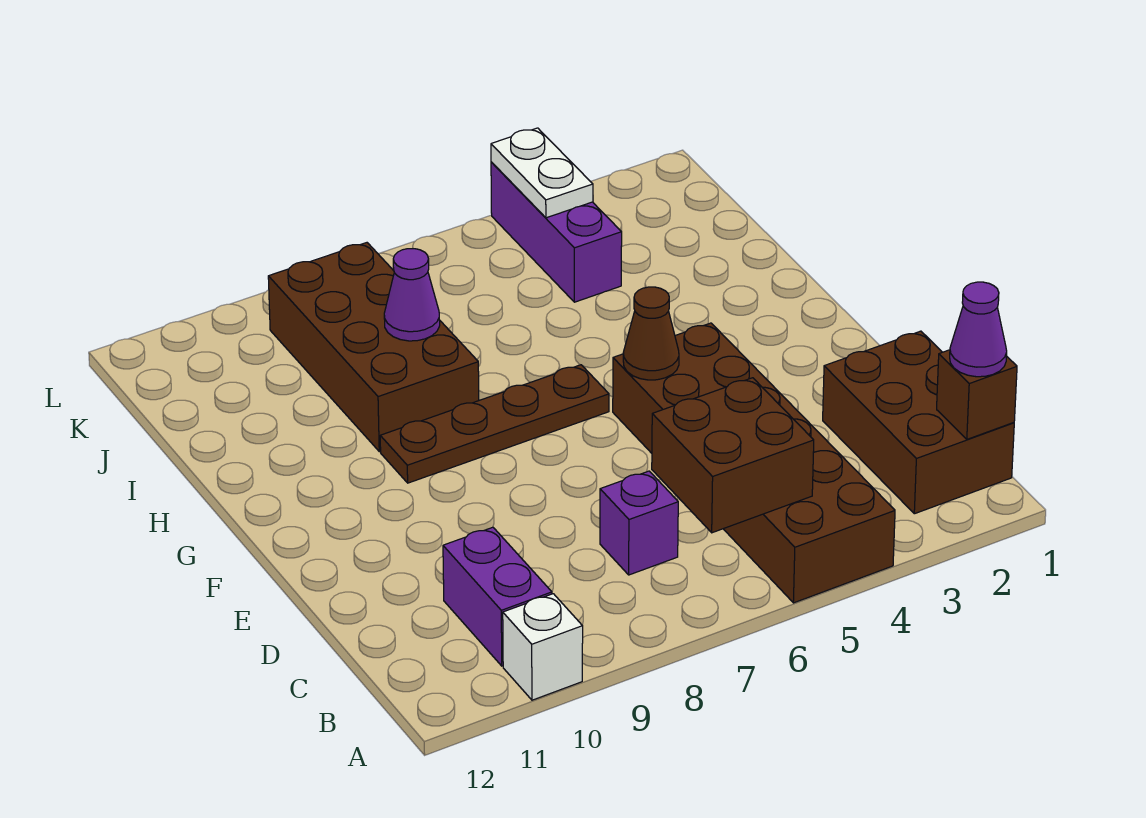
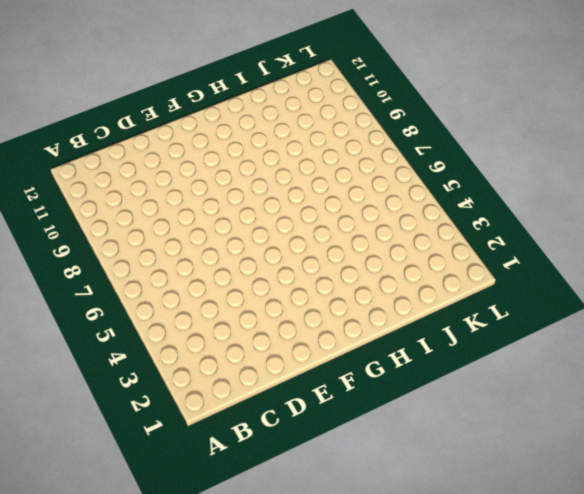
none -> brown brick A4:F5 level 1
none -> white brick A10 level 1
none -> brown brick B1:D2 level 1

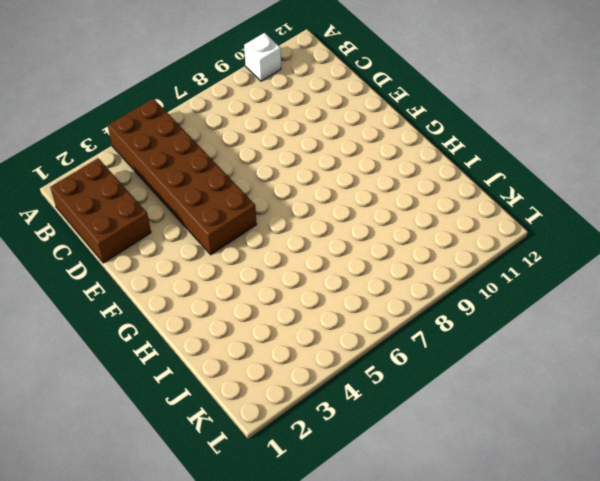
none -> purple brick B10:C10 level 1
none -> purple brick C7 level 1
none -> brown plate G6:G9 level 1

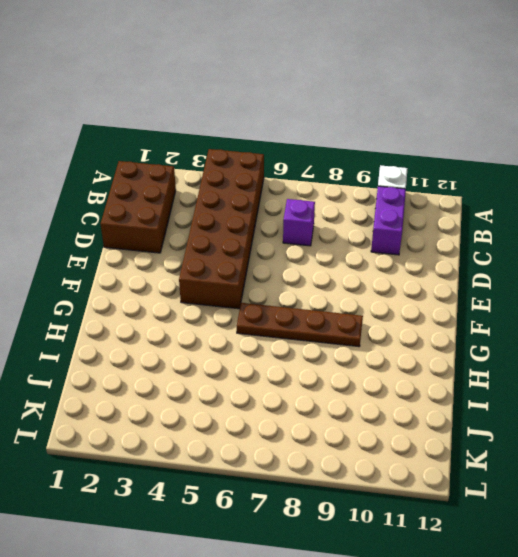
none -> brown brick H8:K9 level 1
none -> purple brick J4:L4 level 1
none -> brown brick B1 level 2

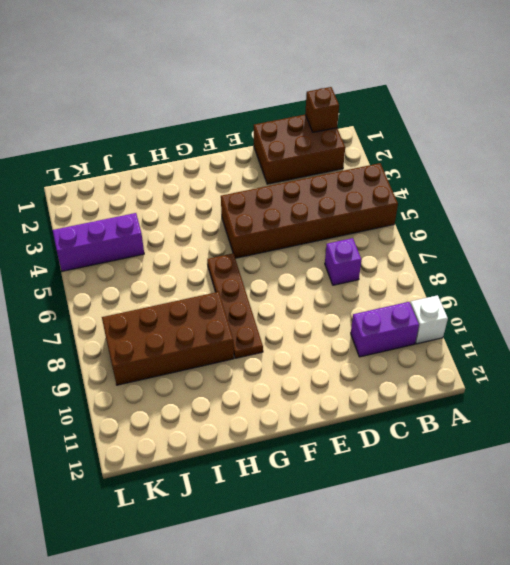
none -> brown brick B5:C6 level 2
none -> brown cone F5 level 2
none -> purple cone I8 level 2

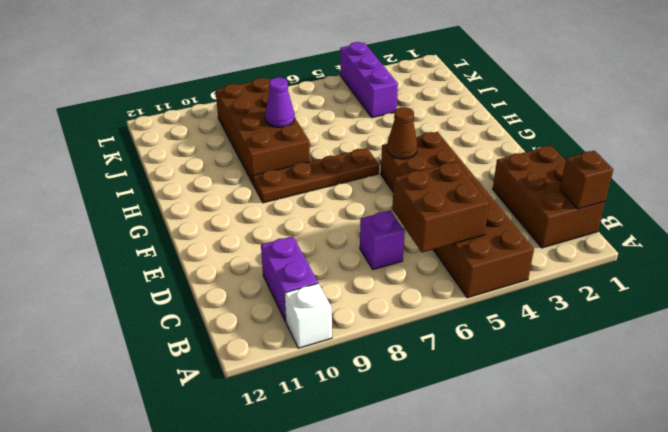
none -> white plate K4:L4 level 2
none -> purple cone B1 level 3

